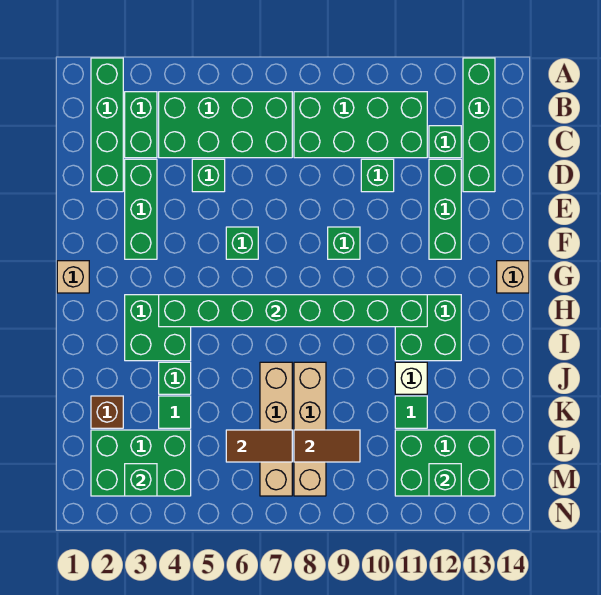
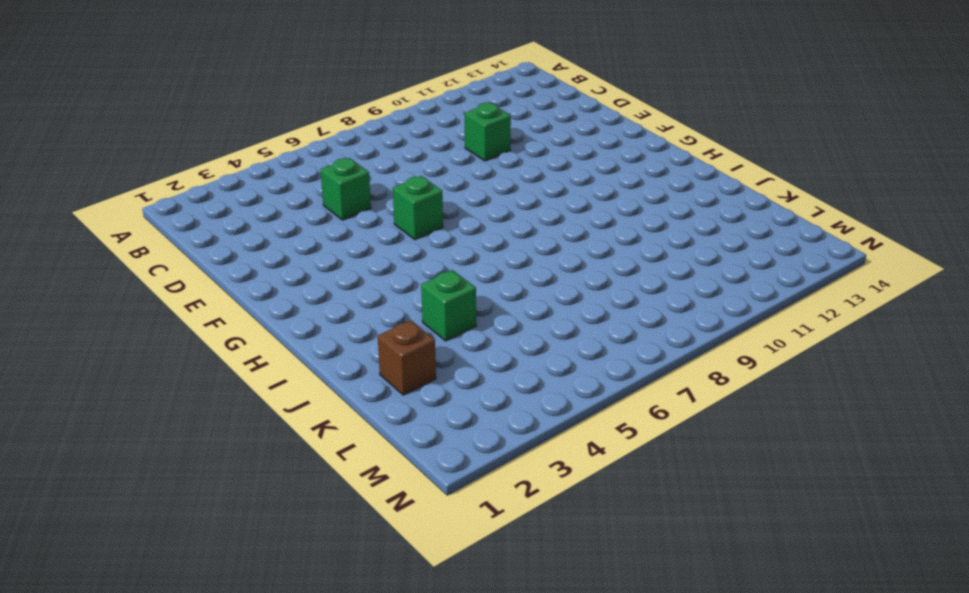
none -> green brick A2:D2 level 1
none -> green brick A13:D13 level 1
none -> green brick B3:C3 level 1
none -> green brick B4:C7 level 1

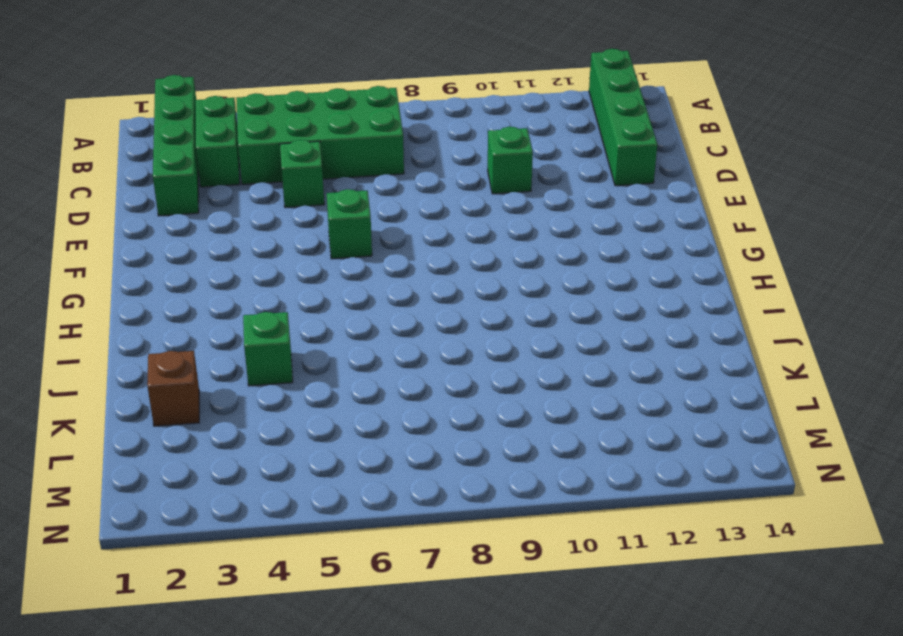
none -> green brick B8:C11 level 1
none -> green brick C12 level 1
none -> green brick D3:F3 level 1
none -> green brick D12:F12 level 1

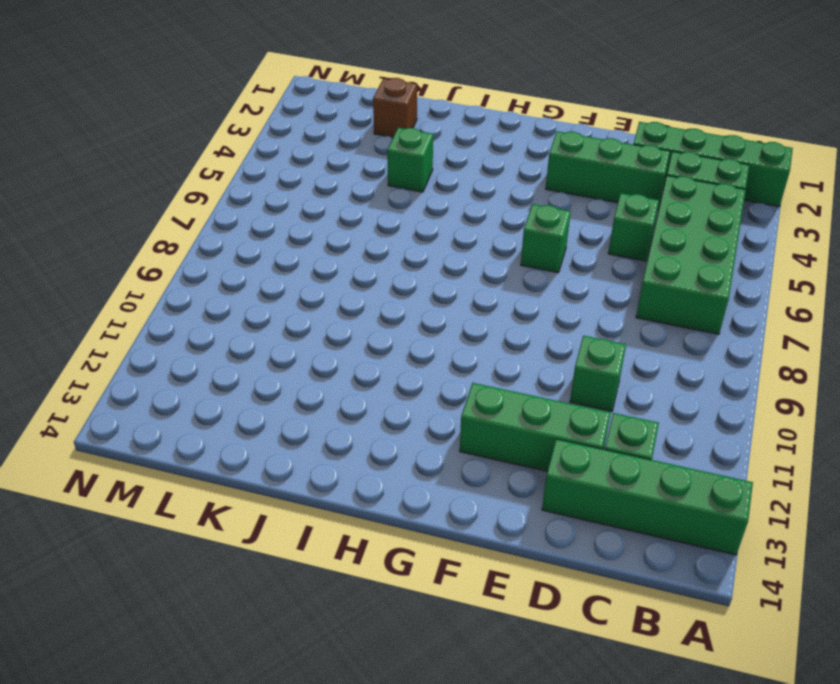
none -> green brick B8:C11 level 1
none -> green brick F9 level 1
none -> tan brick G1 level 1
none -> tan brick G14 level 1

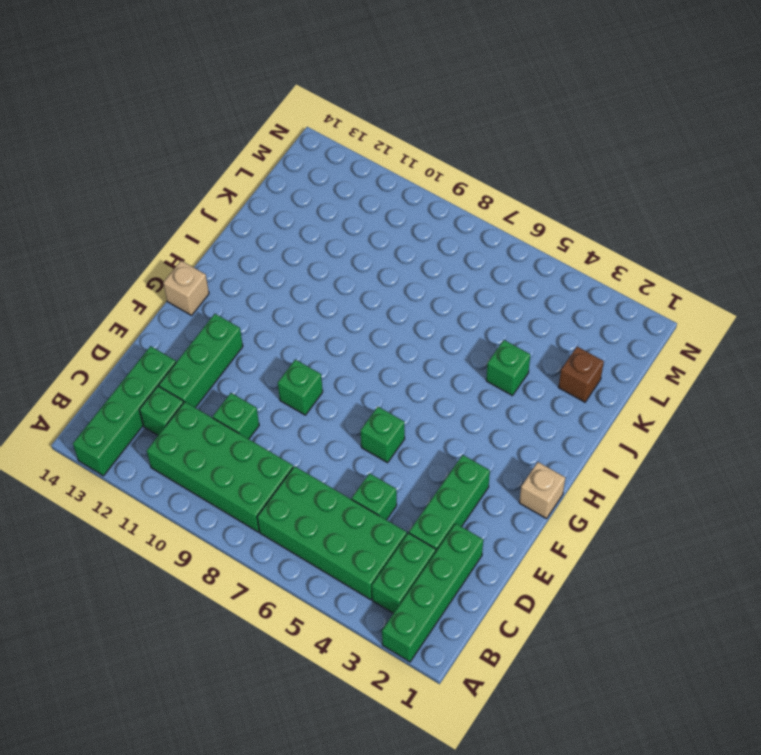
none -> green brick H3:I4 level 1
none -> green brick H11:I12 level 1
none -> tan brick J7:M7 level 1
none -> tan brick J8:M8 level 1

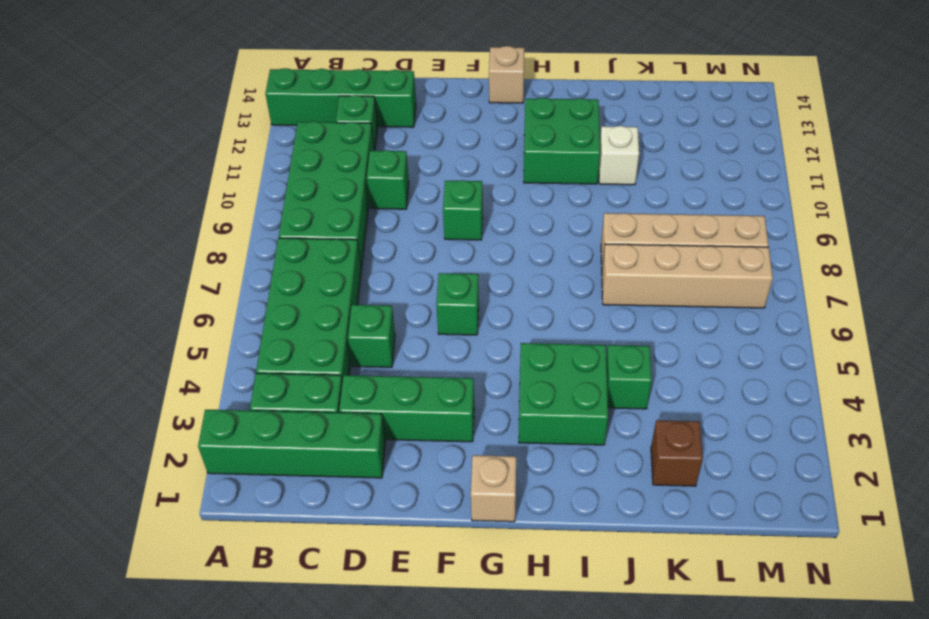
none -> green brick D12:F12 level 1
none -> green tile K4 level 1
none -> green tile K11 level 1
none -> green brick L2:M4 level 1

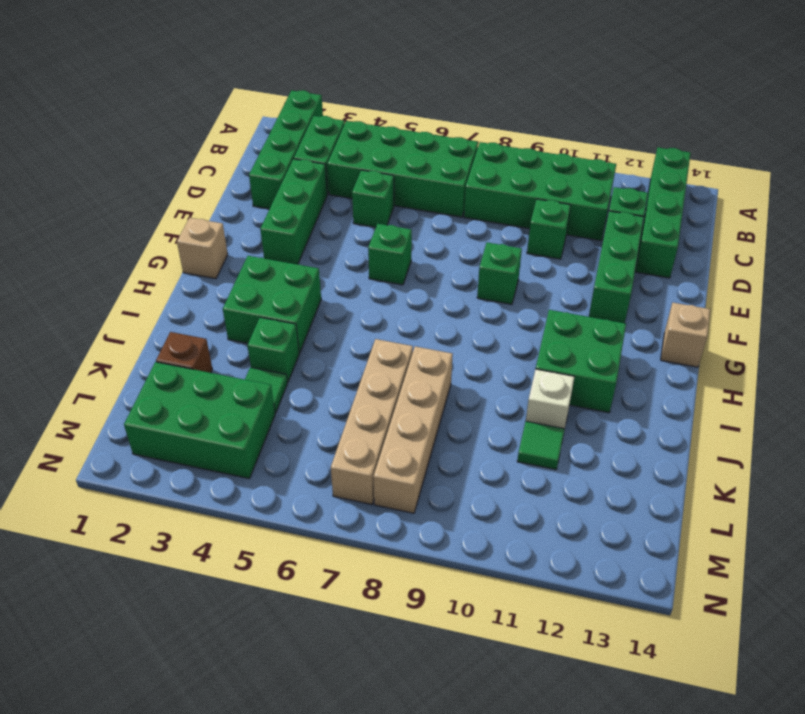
none -> green brick L11:M13 level 1
none -> green brick H4:H11 level 2
none -> brown tile L6:L7 level 2
none -> brown tile L8:L9 level 2

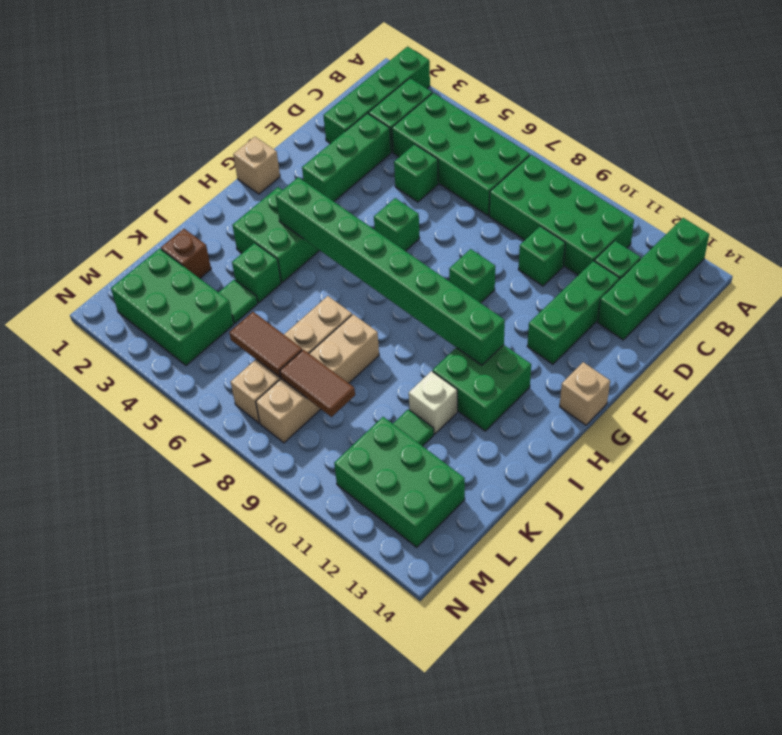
none -> green brick M3 level 2
none -> green brick M12 level 2

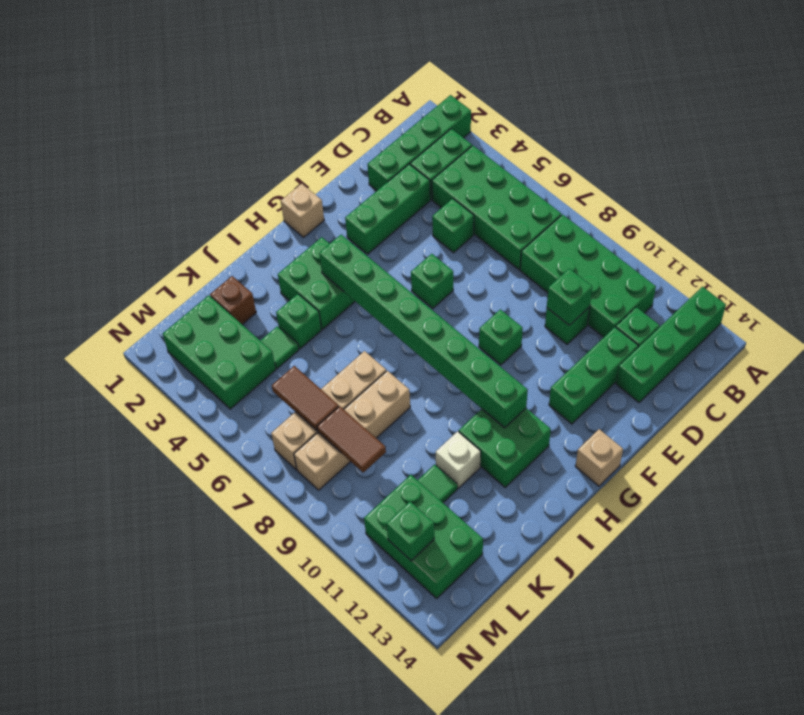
green brick D10 level 2 -> green brick M3 level 2

